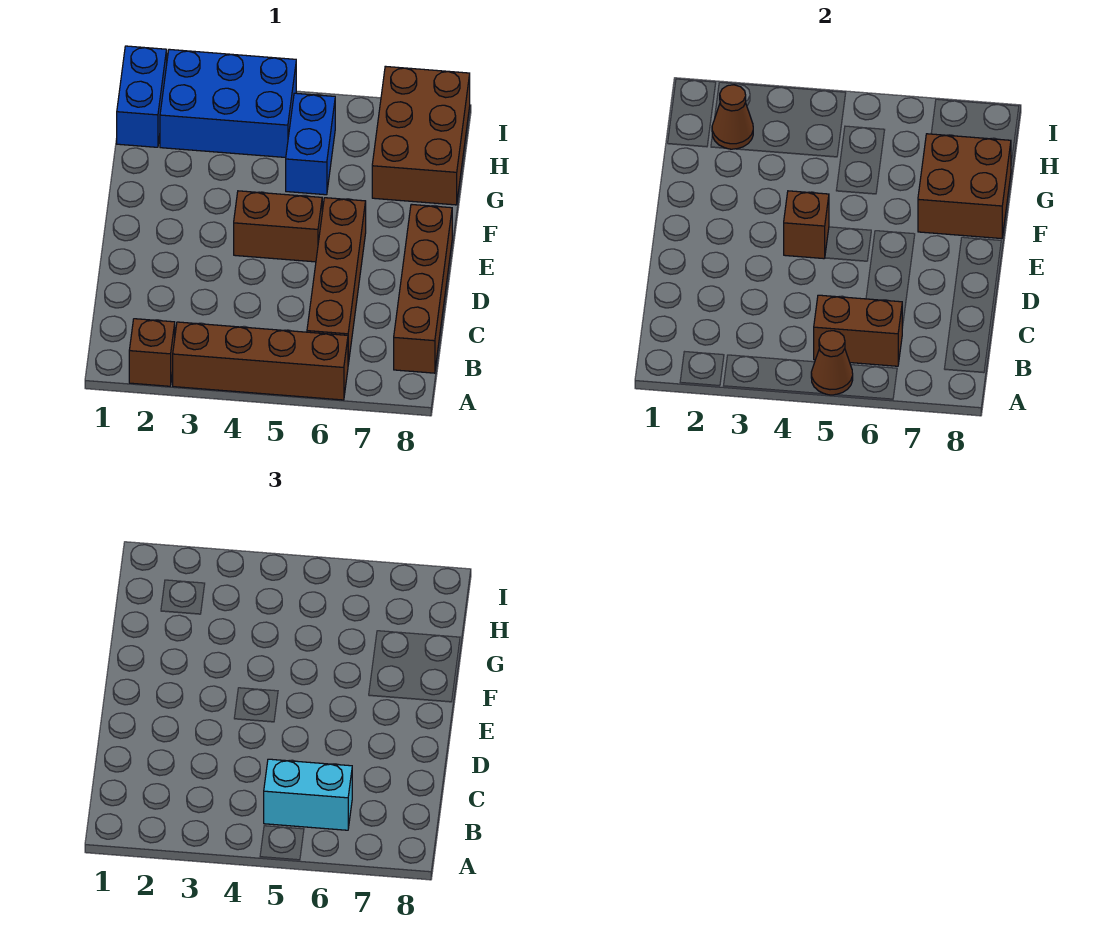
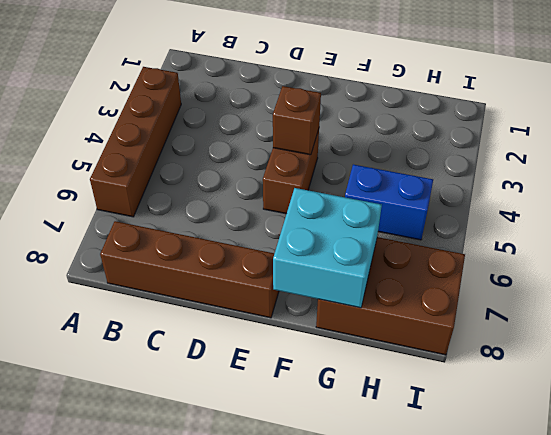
cyan brick F7:G8 level 2 -> brown brick F7:G8 level 2
none -> brown brick A2 level 1
none -> brown brick B6:E6 level 1
none -> blue brick H1:I1 level 1

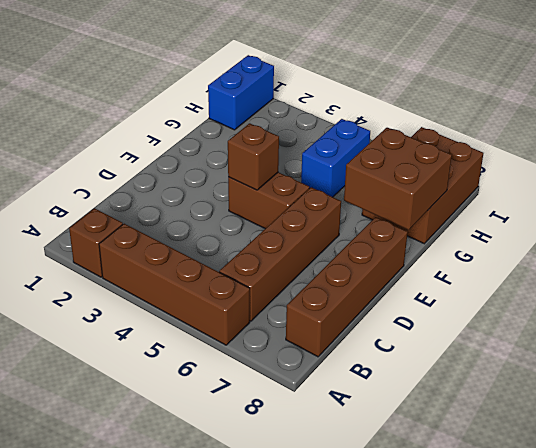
none -> blue brick H2:I4 level 1
none -> brown cone A5 level 2
none -> brown brick B5:B6 level 2

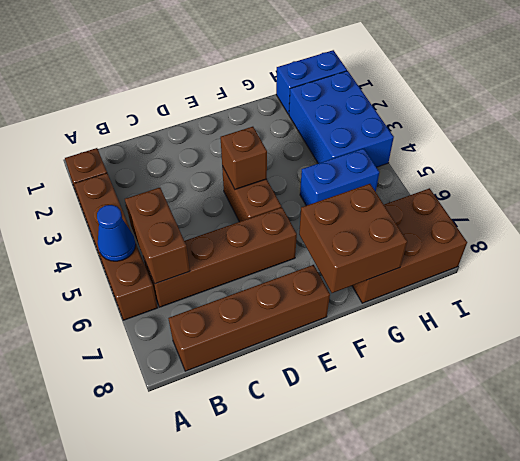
blue cone A5 level 2 -> brown cone A5 level 2
none -> brown cone H2 level 2
none -> cyan brick B5:B6 level 3

